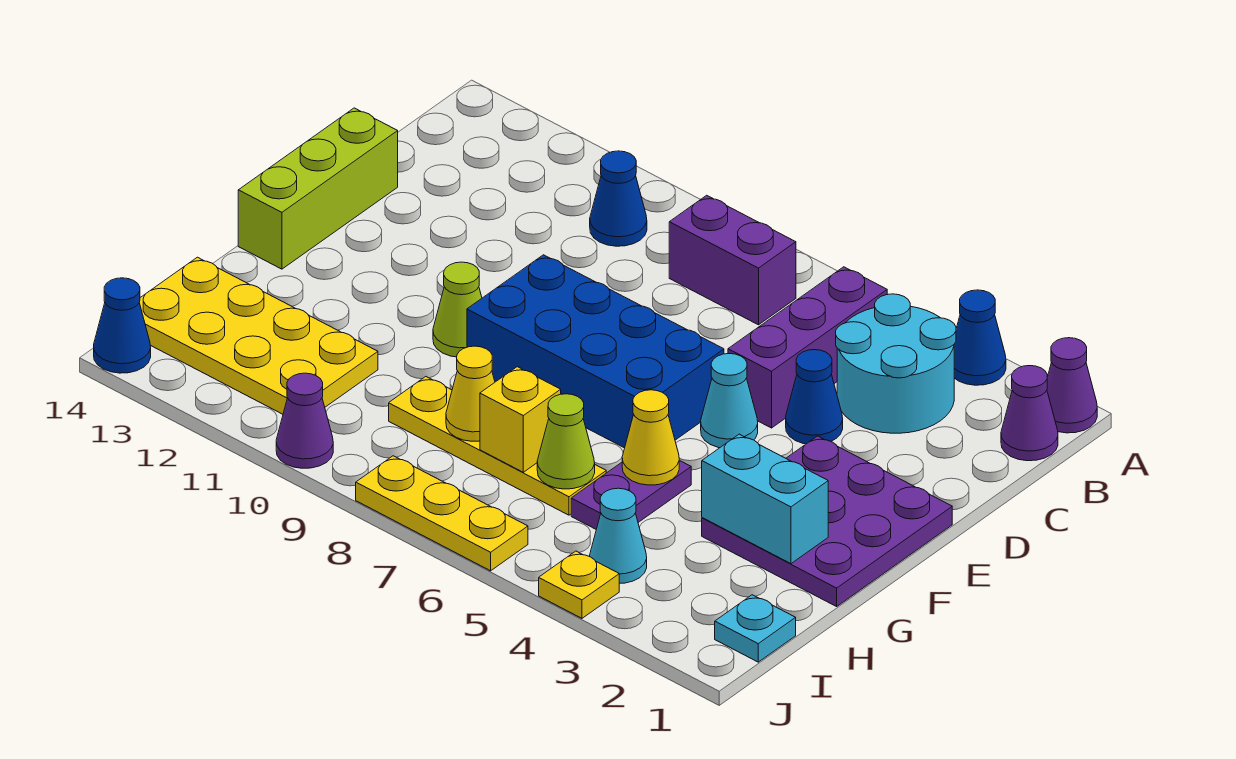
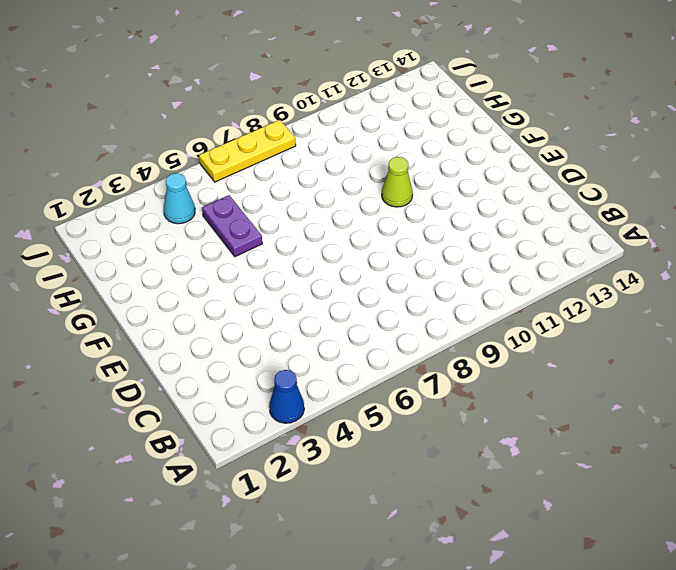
none -> purple cone A1 level 1
none -> purple cone B1 level 1
none -> cyan round brick B3:C4 level 1

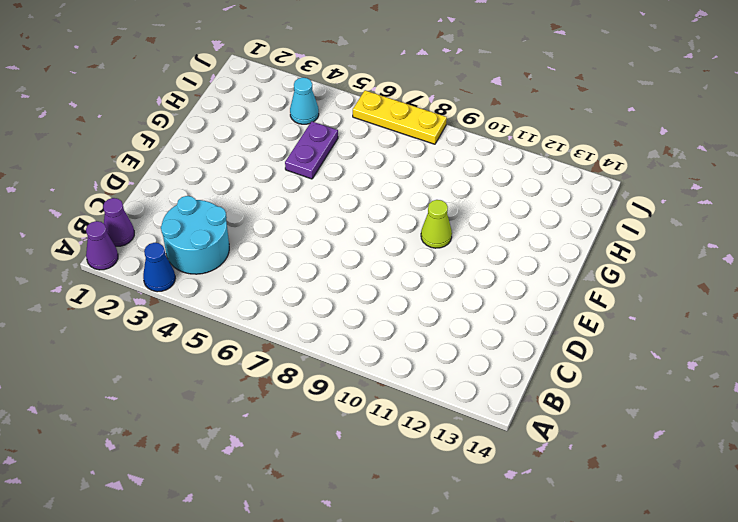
none -> purple brick B5:D5 level 1
none -> purple brick B7:B8 level 1
none -> blue cone B10 level 1

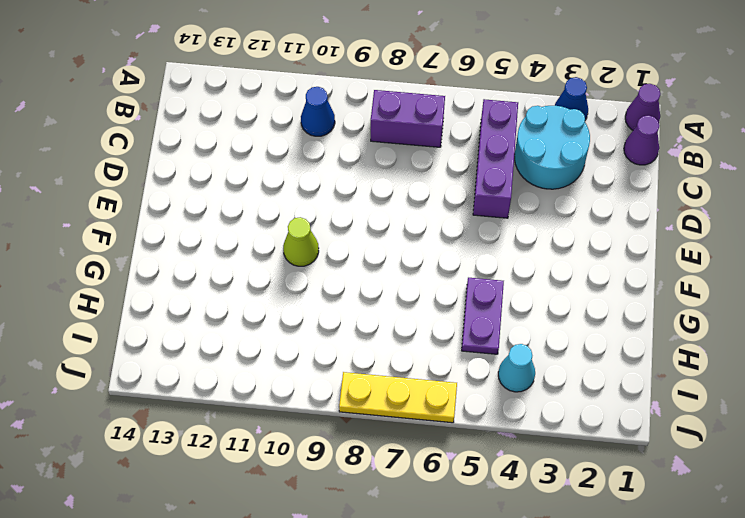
none -> blue cone D4 level 1
none -> lime brick D14:F14 level 1
none -> purple plate E1:G3 level 1

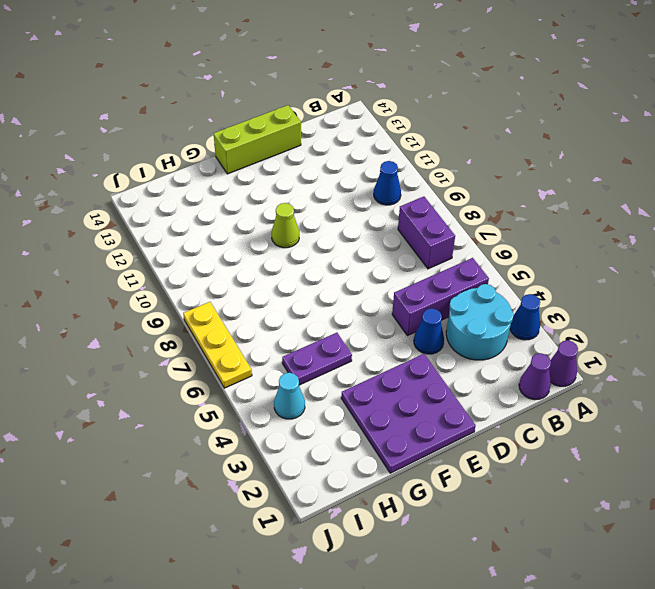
none -> cyan cone E5 level 1
none -> blue brick E6:F9 level 1
none -> yellow plate H6:H9 level 1

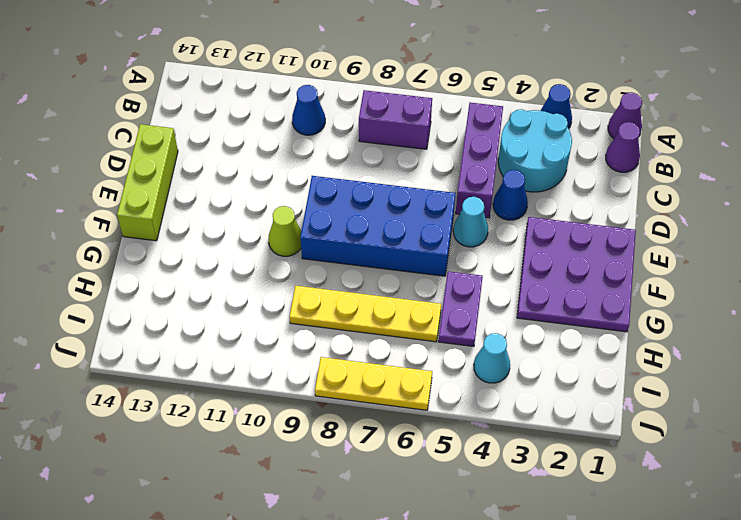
none -> yellow plate H11:I14 level 1
none -> cyan plate I1 level 1
none -> yellow plate J4 level 1

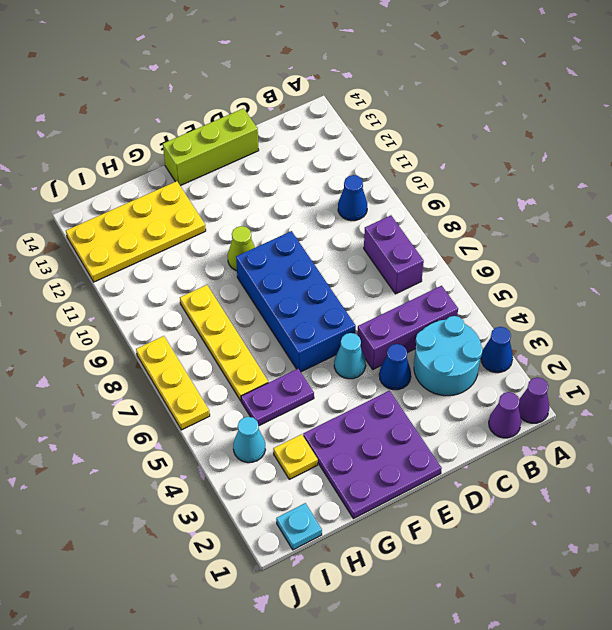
yellow plate G12:J13 level 1 -> yellow plate H11:I14 level 1
yellow plate H3 level 1 -> yellow plate J4 level 1
none -> purple cone J10 level 1
none -> blue cone J14 level 1
none -> cyan brick G2:G3 level 2

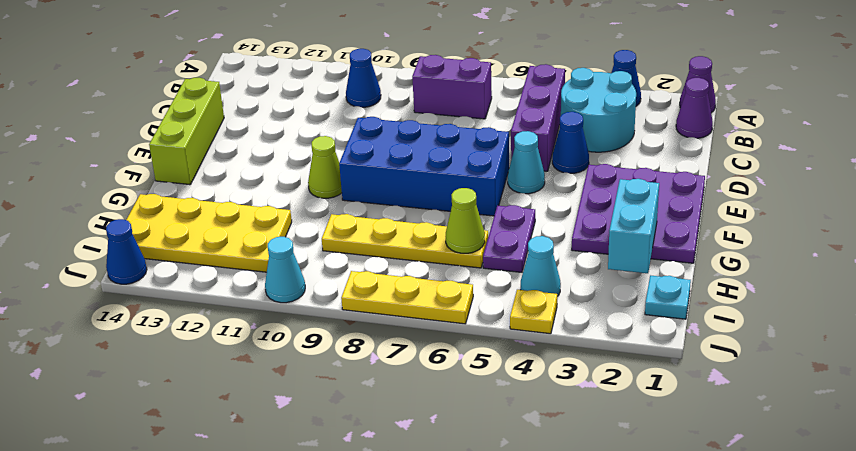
cyan brick G2:H2 level 2 -> cyan brick G2:G3 level 2
cyan cone J10 level 1 -> purple cone J10 level 1
none -> yellow cone G5 level 2
none -> yellow brick H7 level 2
none -> yellow cone H8 level 2

